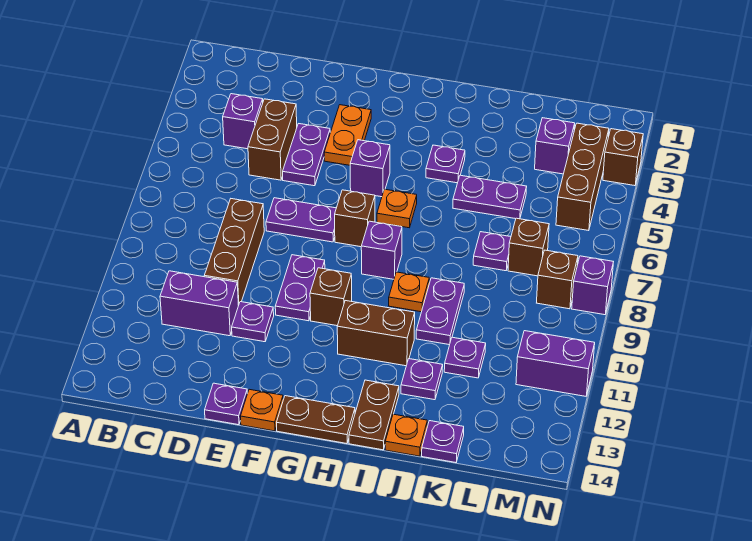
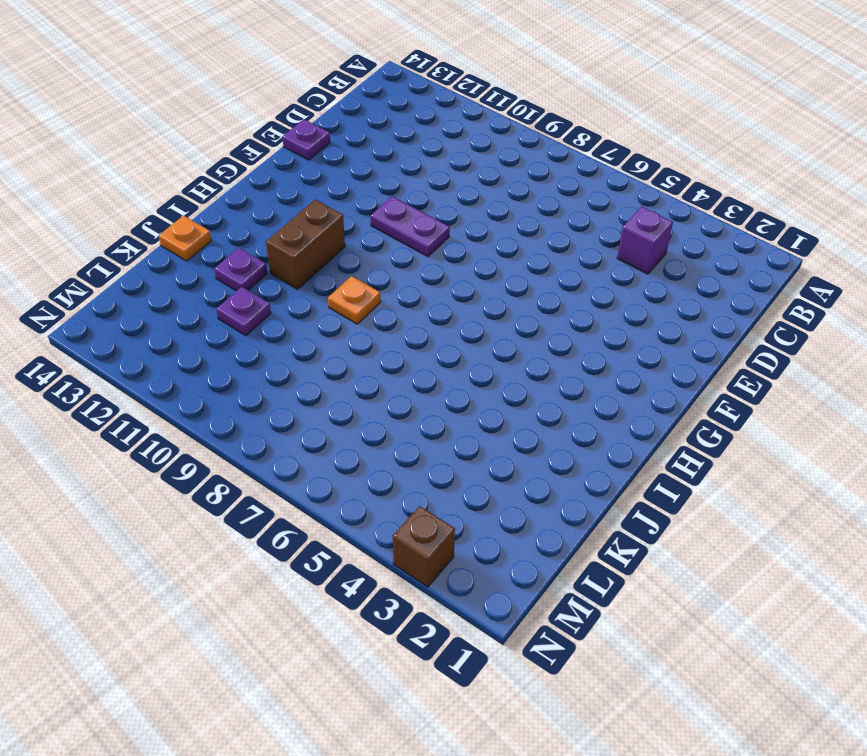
none -> purple brick C11:D11 level 1
none -> brown brick D4:D5 level 1
none -> brown brick D8:D10 level 1
none -> purple plate E4:E5 level 1

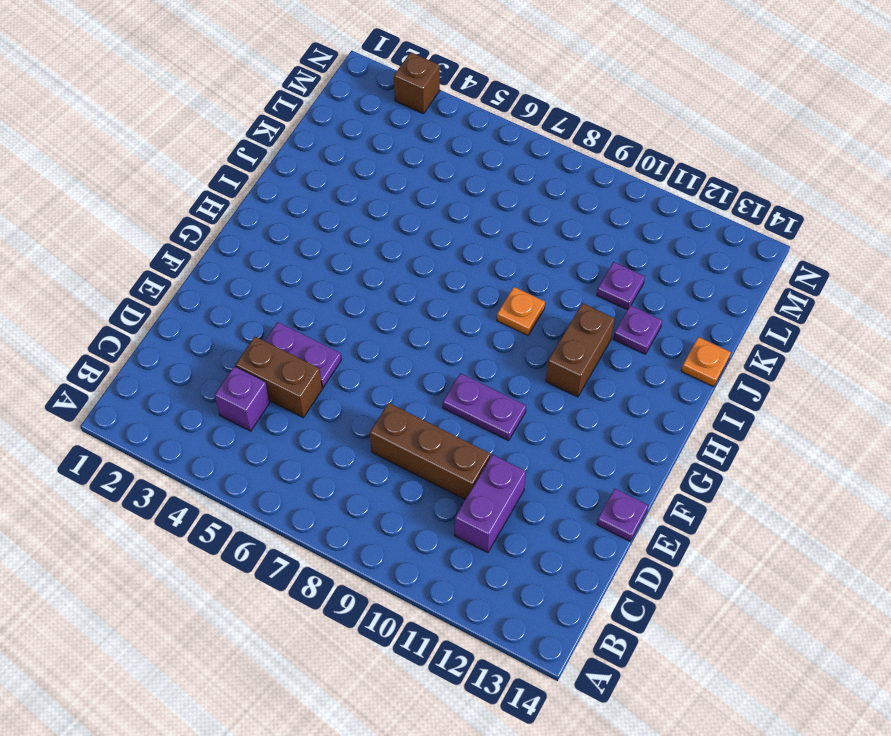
none -> purple plate E7:F7 level 1
none -> purple plate E11 level 1
none -> orange plate F3:F4 level 1
none -> orange plate F14 level 1

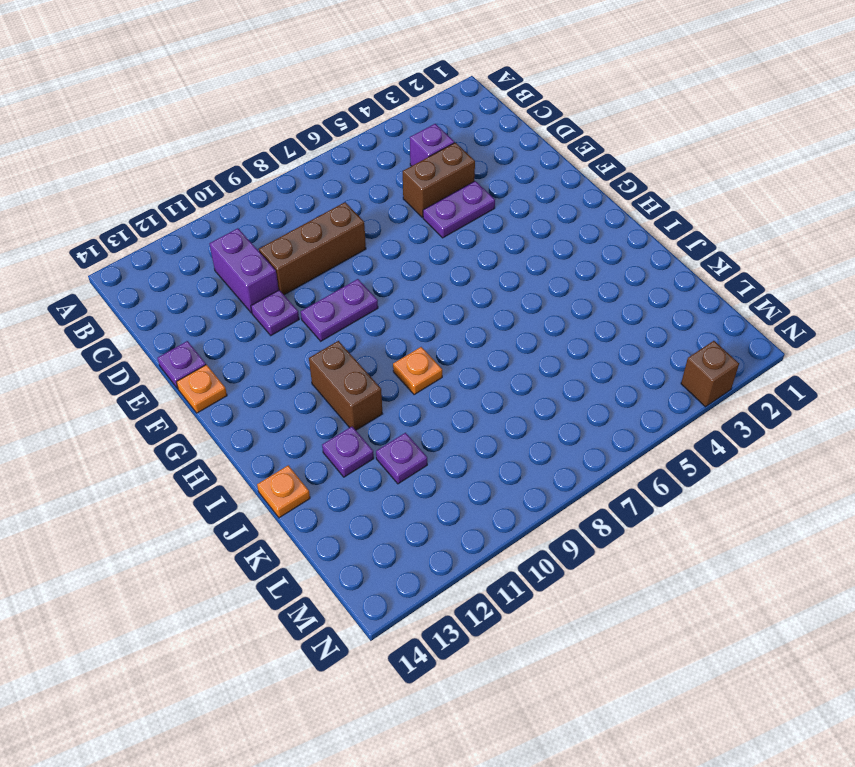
none -> purple plate E7:F7 level 1
none -> orange plate F3:F4 level 1
none -> purple brick G5 level 1
none -> brown brick G7 level 1

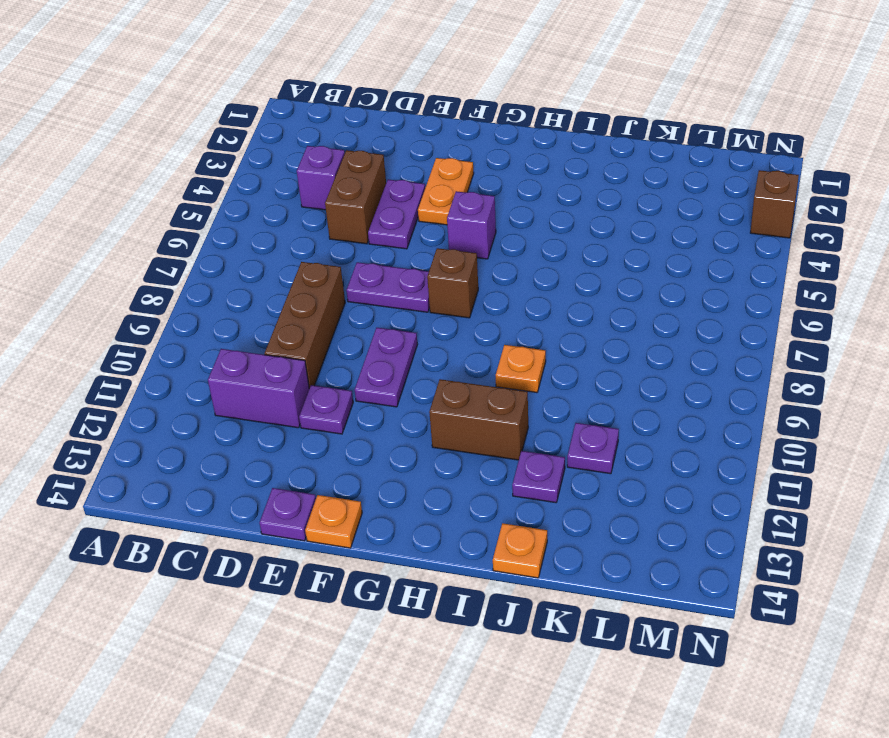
none -> brown brick G10 level 1
none -> brown plate G14:H14 level 1
none -> orange plate H6 level 1
none -> purple brick H8 level 1

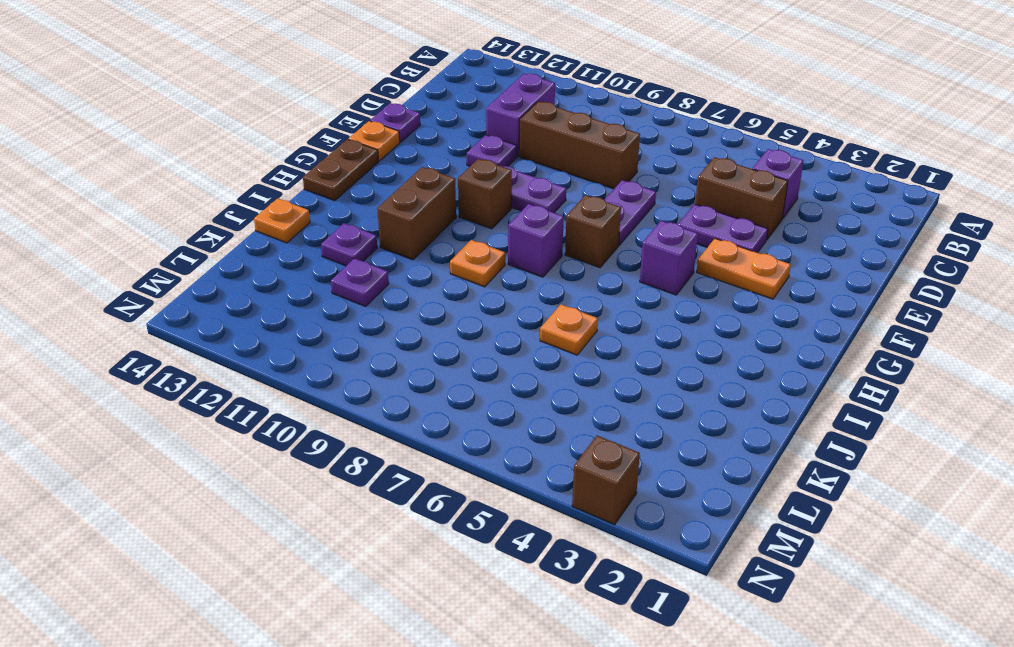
orange plate J6 level 1 -> orange plate H6 level 1
none -> purple plate I4 level 1
none -> brown plate I13:I14 level 1
none -> purple plate J5:K5 level 1
none -> purple plate J9:J10 level 1

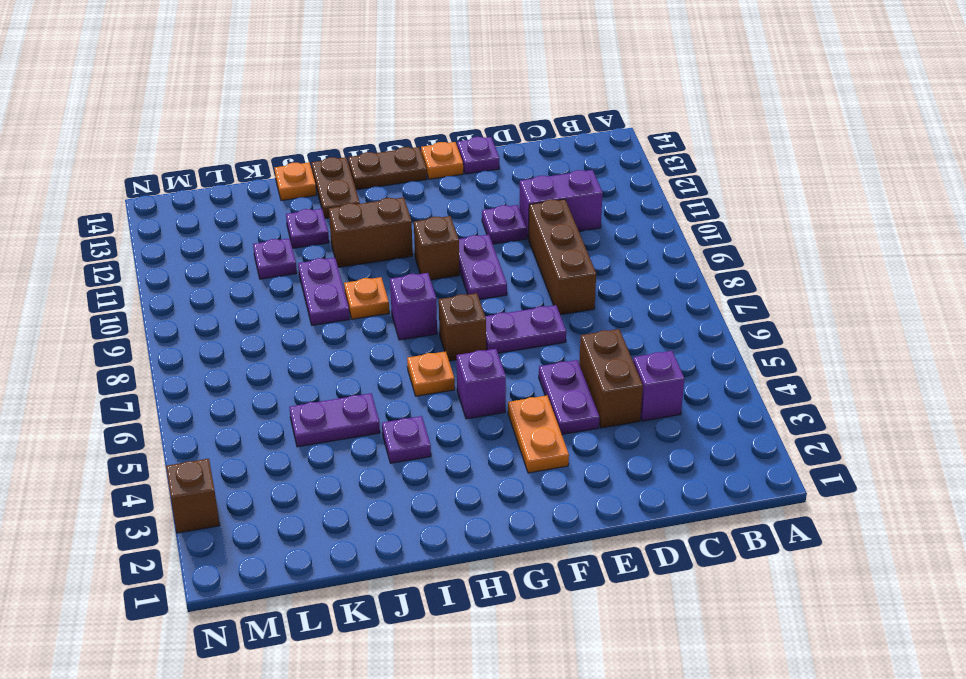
none -> purple plate K7 level 1
none -> purple plate K14 level 1
none -> purple brick L3 level 1
none -> brown brick L7 level 1

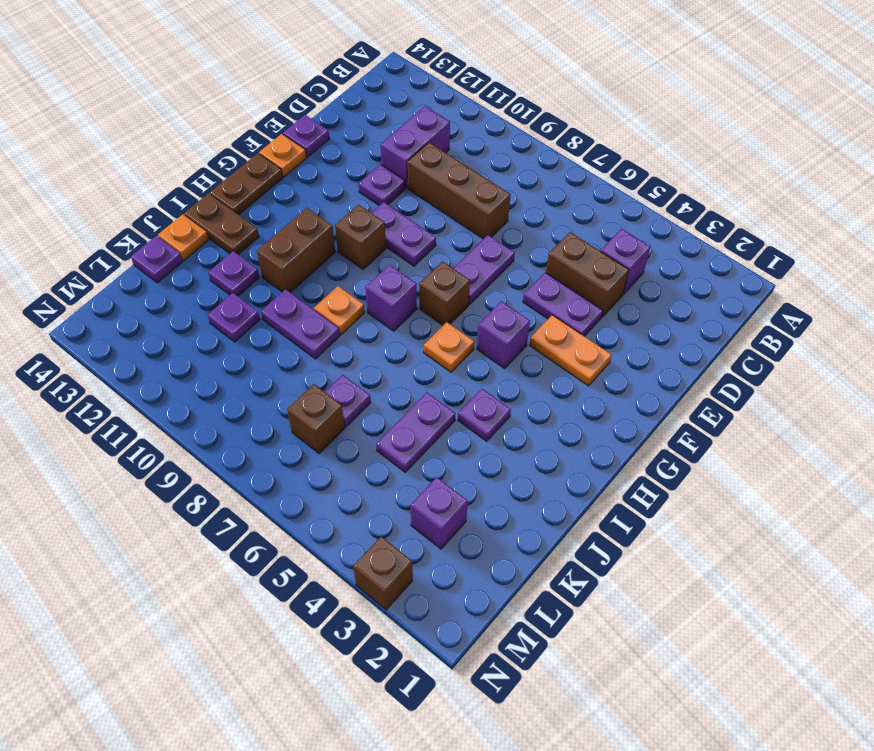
none -> brown brick M3:M5 level 1
none -> brown brick M8 level 1
none -> purple brick M11:N11 level 1
none -> purple brick N8 level 1

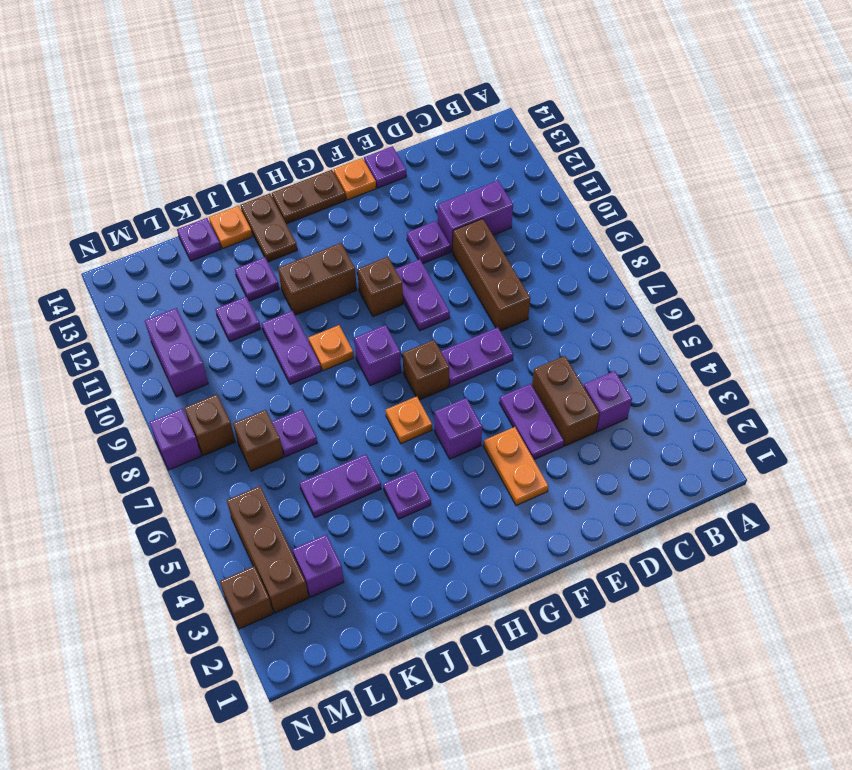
purple brick M10:M11 level 1 -> purple brick M11:N11 level 1

